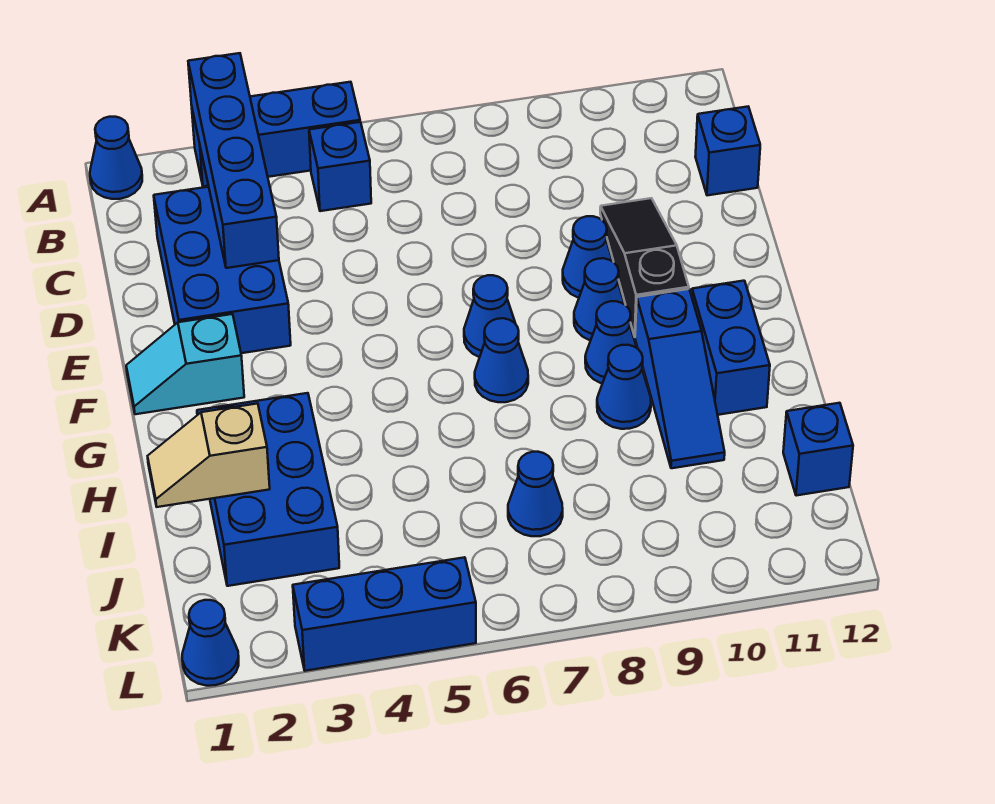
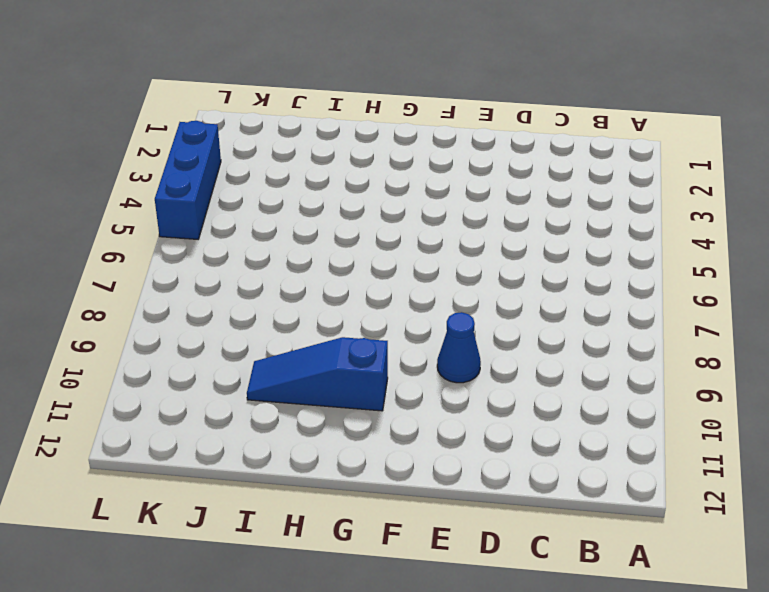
none -> blue cone A1 level 1
none -> blue brick A3:A5 level 1
none -> blue brick B5 level 1

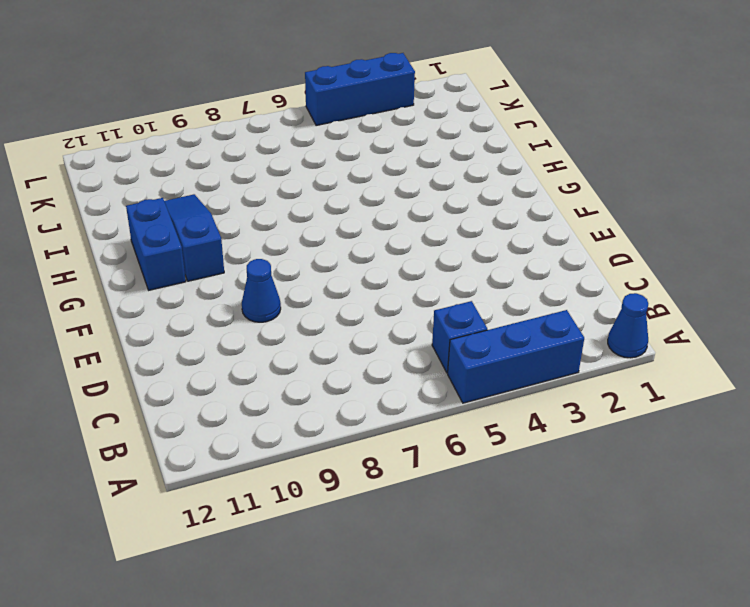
none -> blue brick C2:E3 level 1
none -> blue brick C12 level 1
none -> black slope D10:F10 level 1 top F

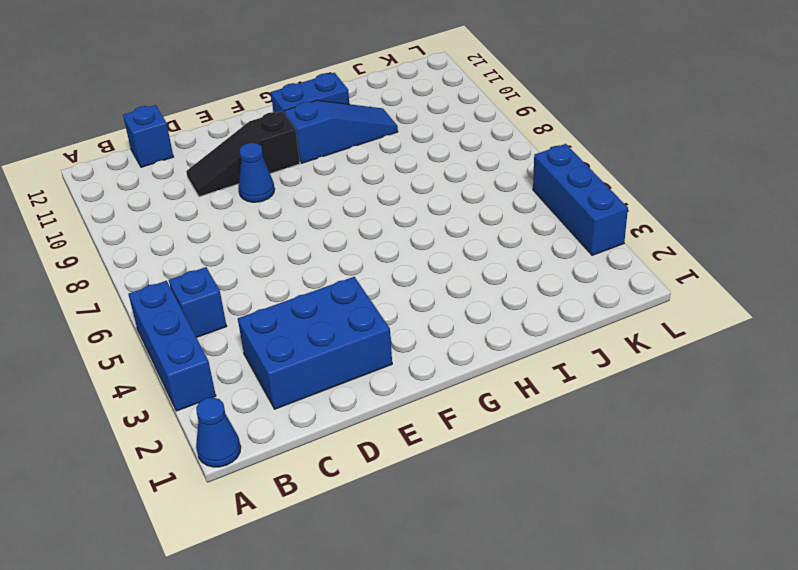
none -> cyan slope F1:F2 level 1 top 2
none -> blue cone F7 level 1
none -> blue cone F9 level 1

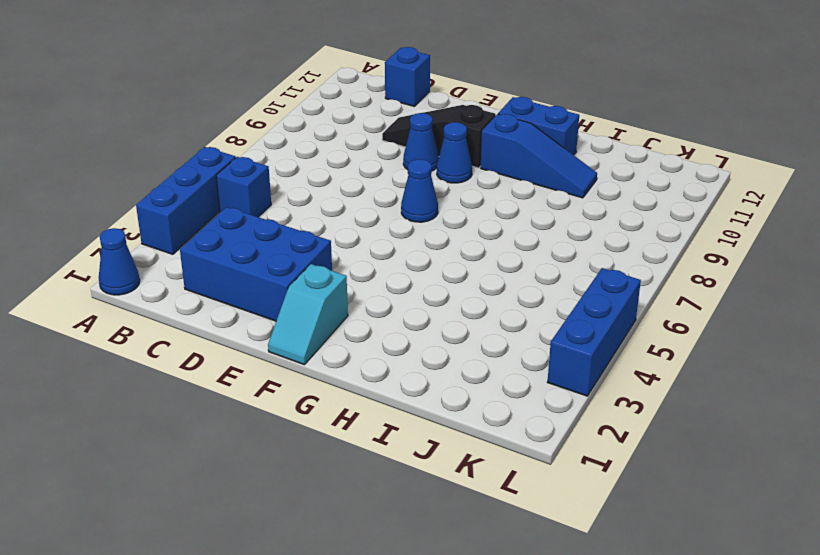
none -> blue cone G7 level 1
none -> blue cone G9 level 1
none -> blue brick H2:J3 level 1

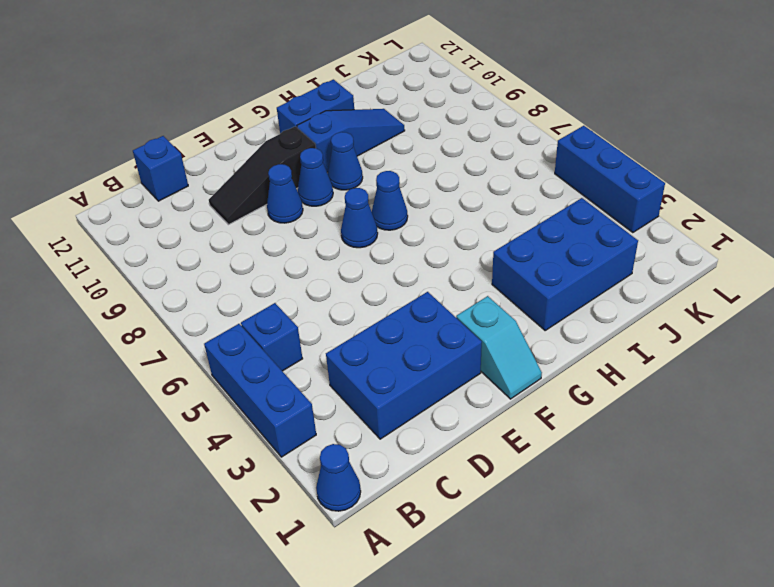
none -> blue cone H9 level 1
none -> blue cone J7 level 1
none -> blue brick J12 level 1

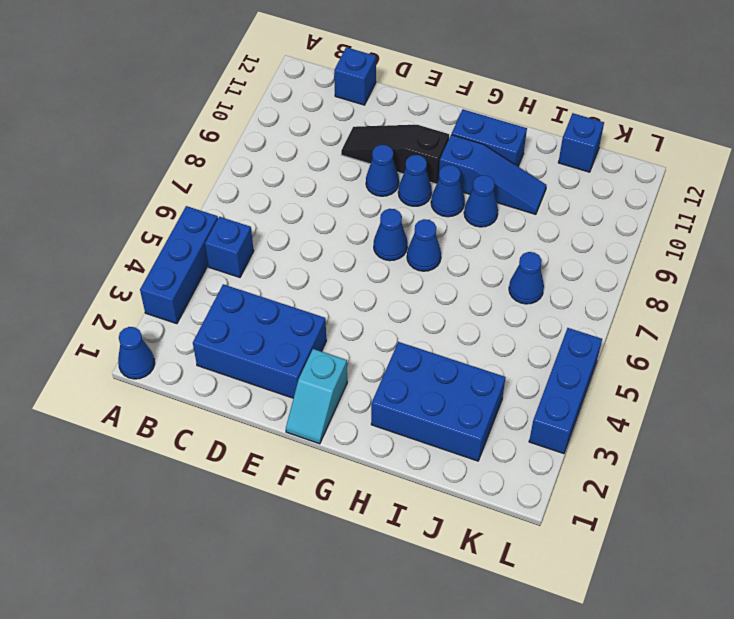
none -> blue cone L1 level 1
none -> blue brick A3:D3 level 2
none -> tan slope I1:I2 level 2 top 2

